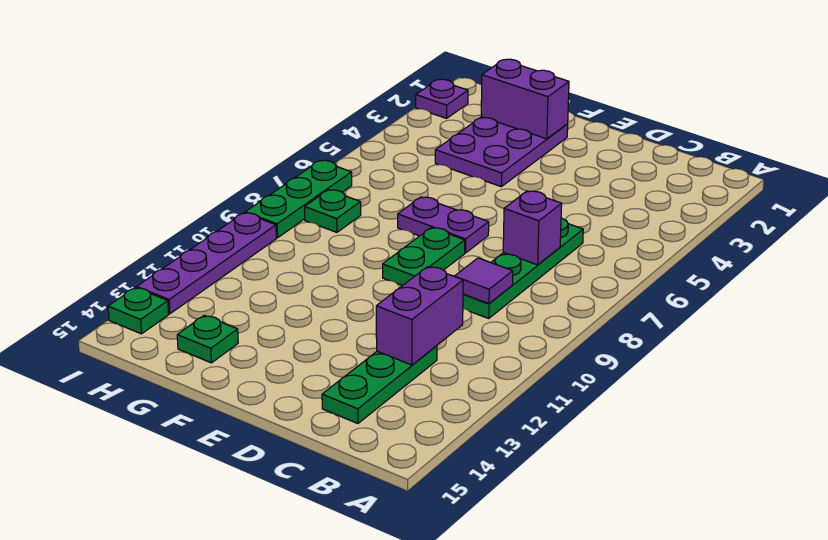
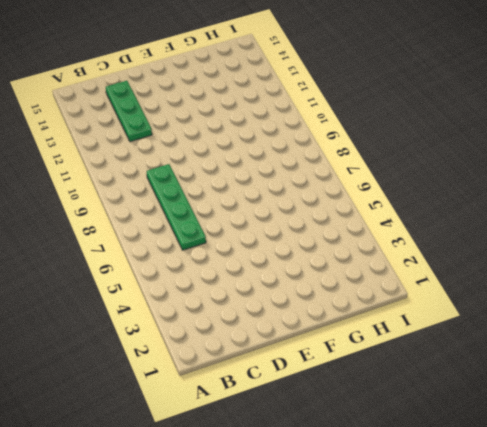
none -> purple plate E7:F7 level 1
none -> green plate E8:E9 level 1
none -> purple plate F2:G4 level 1

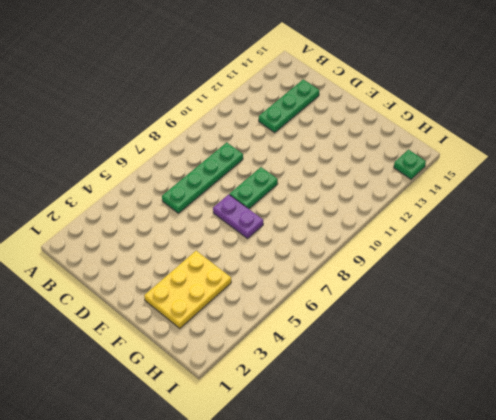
yellow plate F2:G4 level 1 -> purple plate F2:G4 level 1
none -> green plate G14 level 1
none -> green plate H8 level 1
none -> purple plate I2 level 1

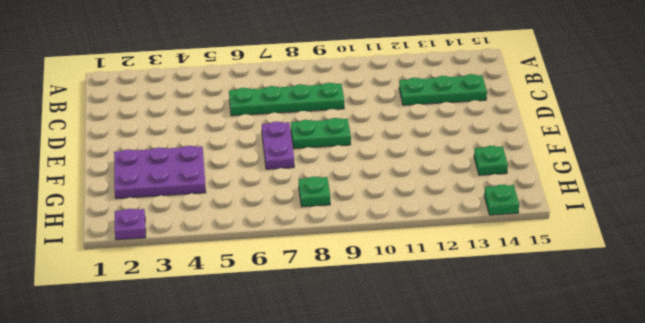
none -> green plate I7:I9 level 1
none -> purple plate I10:I13 level 1
none -> purple brick C7 level 2

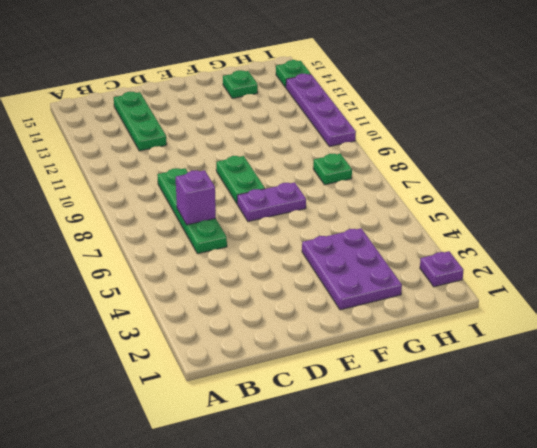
none -> green plate I7:I9 level 1
none -> purple tile C9 level 2
none -> purple brick C11:C12 level 2

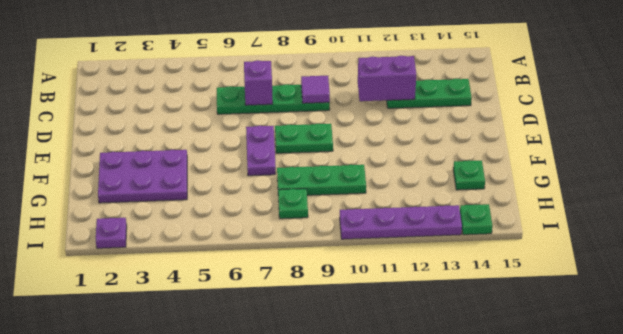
green plate G8:G10 level 1 -> green plate I7:I9 level 1
none -> purple brick F2:G2 level 2

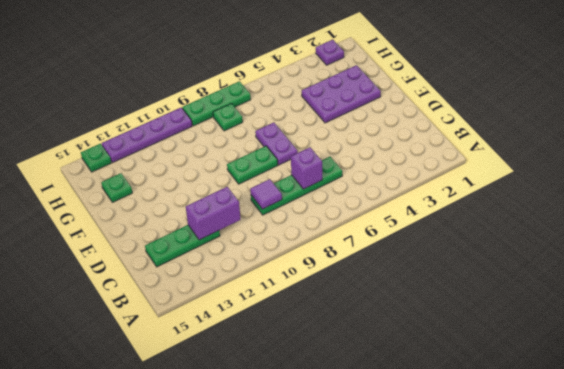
none -> purple brick F2:G2 level 2

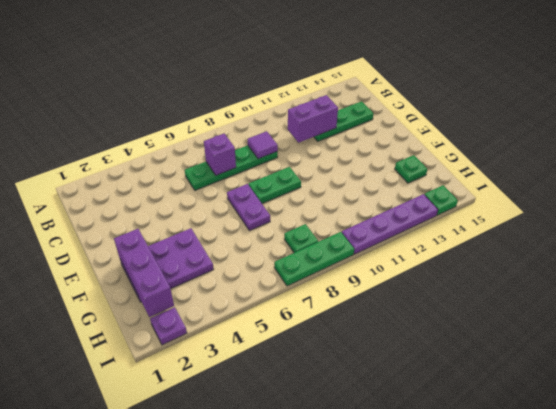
purple brick F2:H2 level 2 -> purple brick F2:G2 level 2

